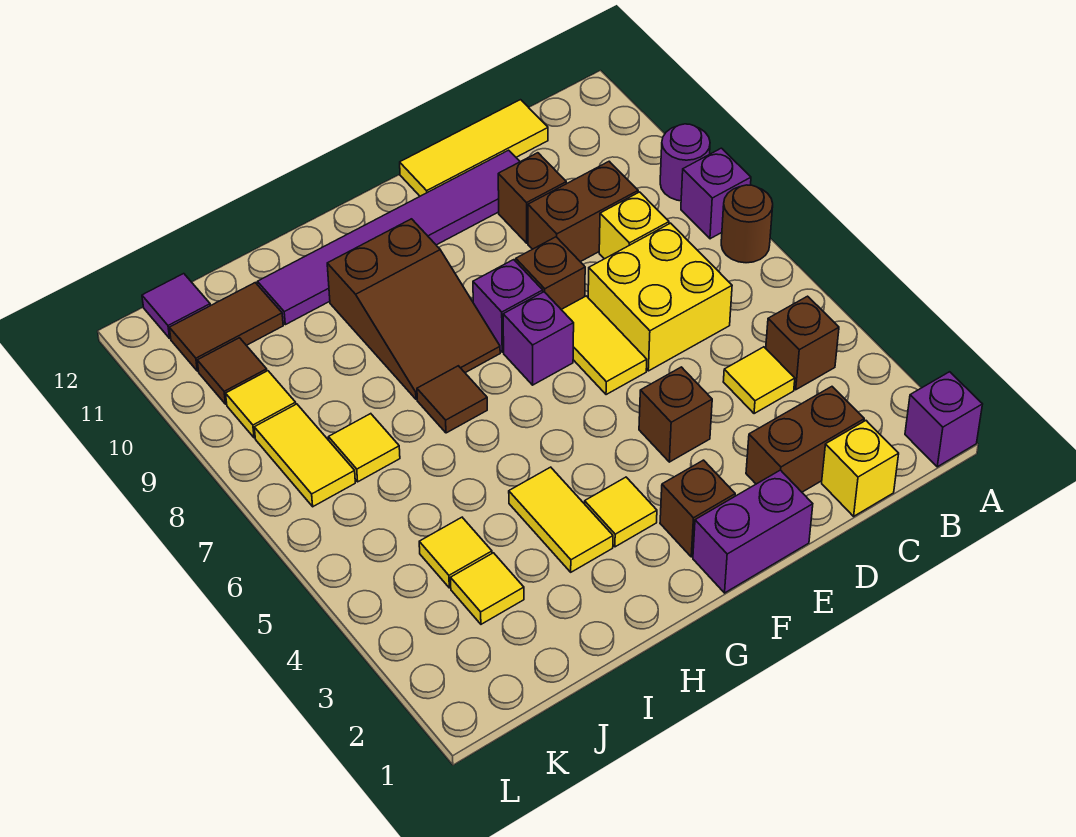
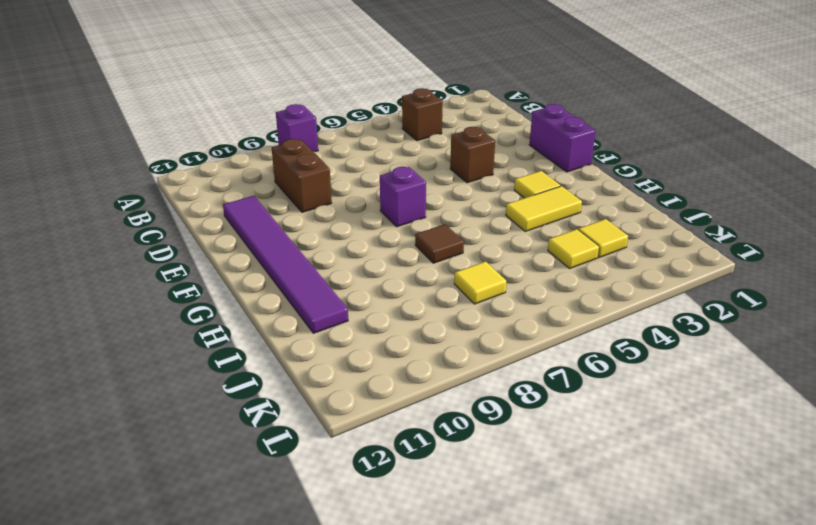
none -> purple brick A1 level 1
none -> brown round brick A7 level 1
none -> purple round brick A9 level 1
none -> yellow brick C1 level 1

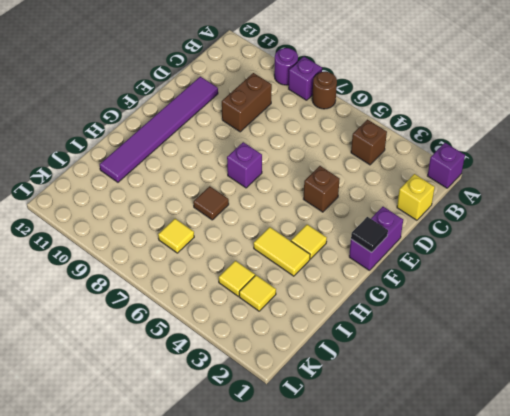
black tile F1 level 2 -> none
none -> brown brick C2:D2 level 1
none -> yellow tile C4 level 1
none -> yellow brick C6:D7 level 1
none -> yellow brick C8 level 1

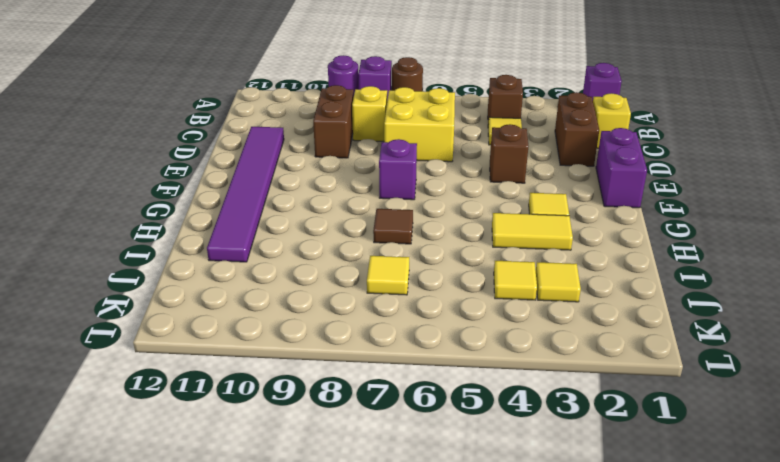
none -> yellow tile C12:E12 level 1
none -> brown brick D10 level 1
none -> yellow tile E6:E7 level 1
none -> brown brick E8 level 1

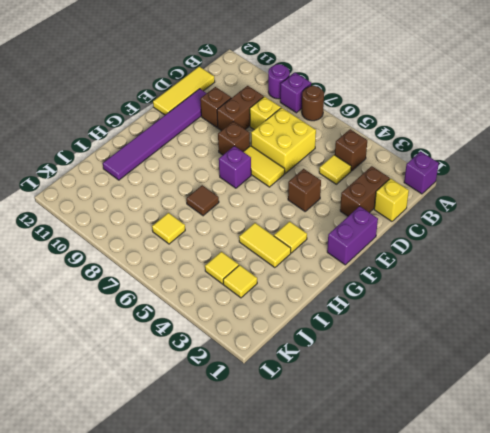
none -> brown brick F2 level 1
none -> purple brick F8 level 1
none -> brown slope G8:H10 level 1 top 10
none -> brown tile J11:K11 level 1

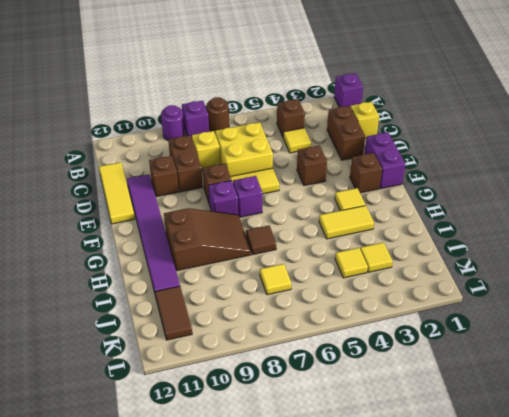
none -> yellow tile K7:K8 level 1
none -> yellow tile K9 level 1
none -> brown tile K10 level 1
none -> purple tile K12 level 1

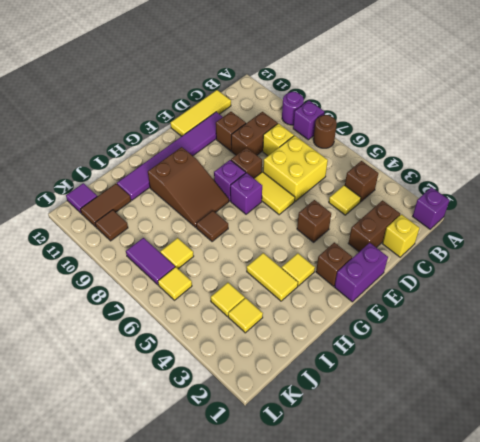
yellow tile K6 level 1 -> yellow tile K9 level 1
purple tile K7:K8 level 1 -> yellow tile K7:K8 level 1

